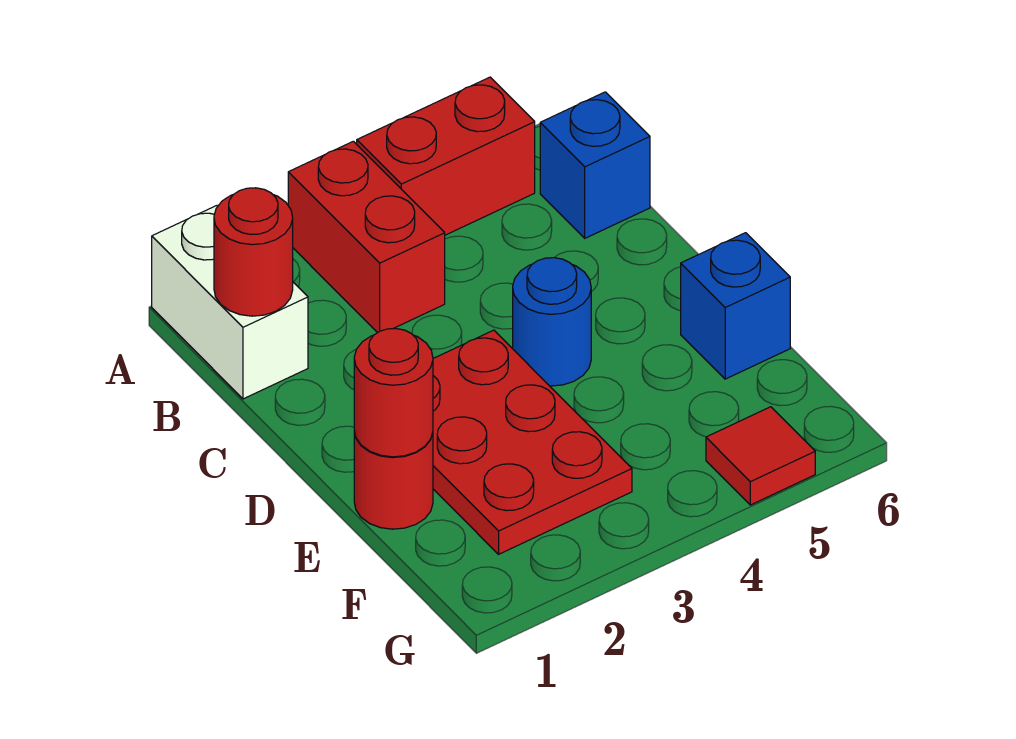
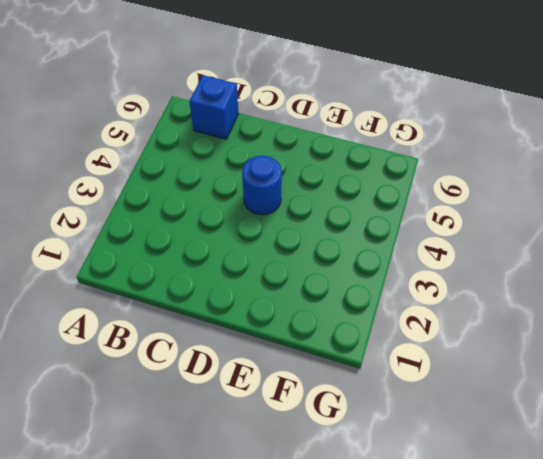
none -> white brick A1:B1 level 1
none -> red brick A3:B3 level 1

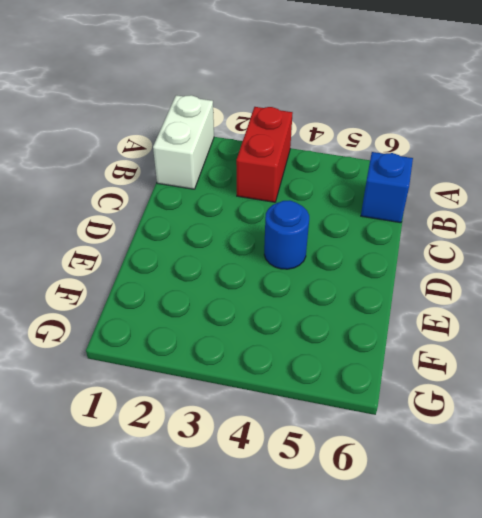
none -> red brick A4:A5 level 1
none -> red plate D2:F3 level 1

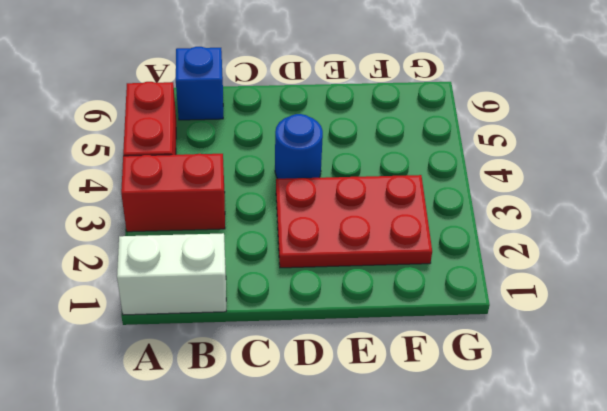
none -> red round brick E1 level 1
none -> blue brick E6 level 1

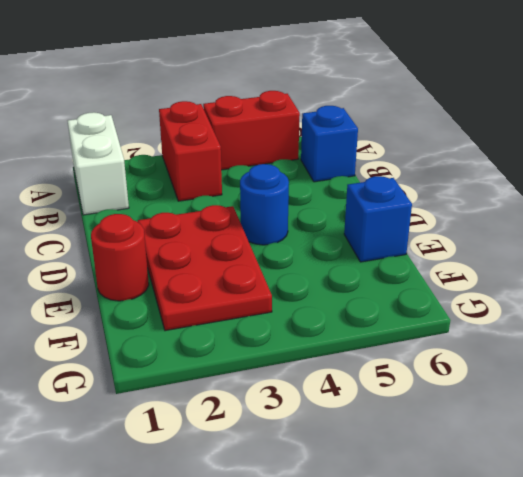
none -> red tile G5 level 1
none -> red round brick B1 level 2

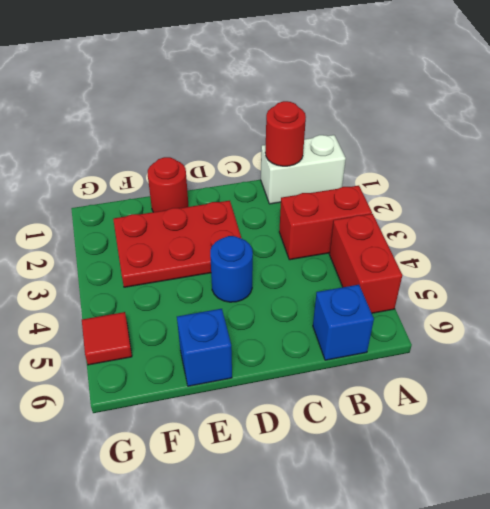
none -> red round brick E1 level 2

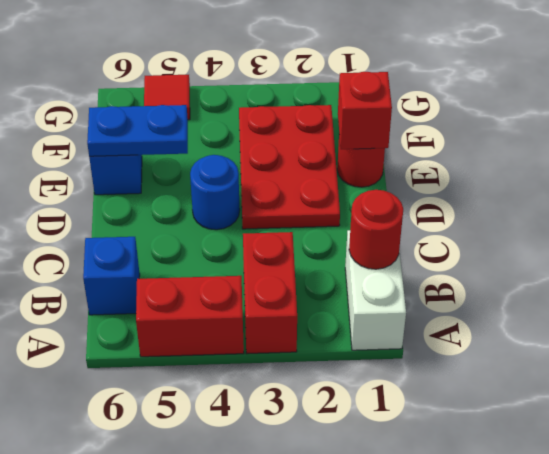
red brick E1 level 2 -> red round brick E1 level 2
blue plate E5:E6 level 2 -> none

